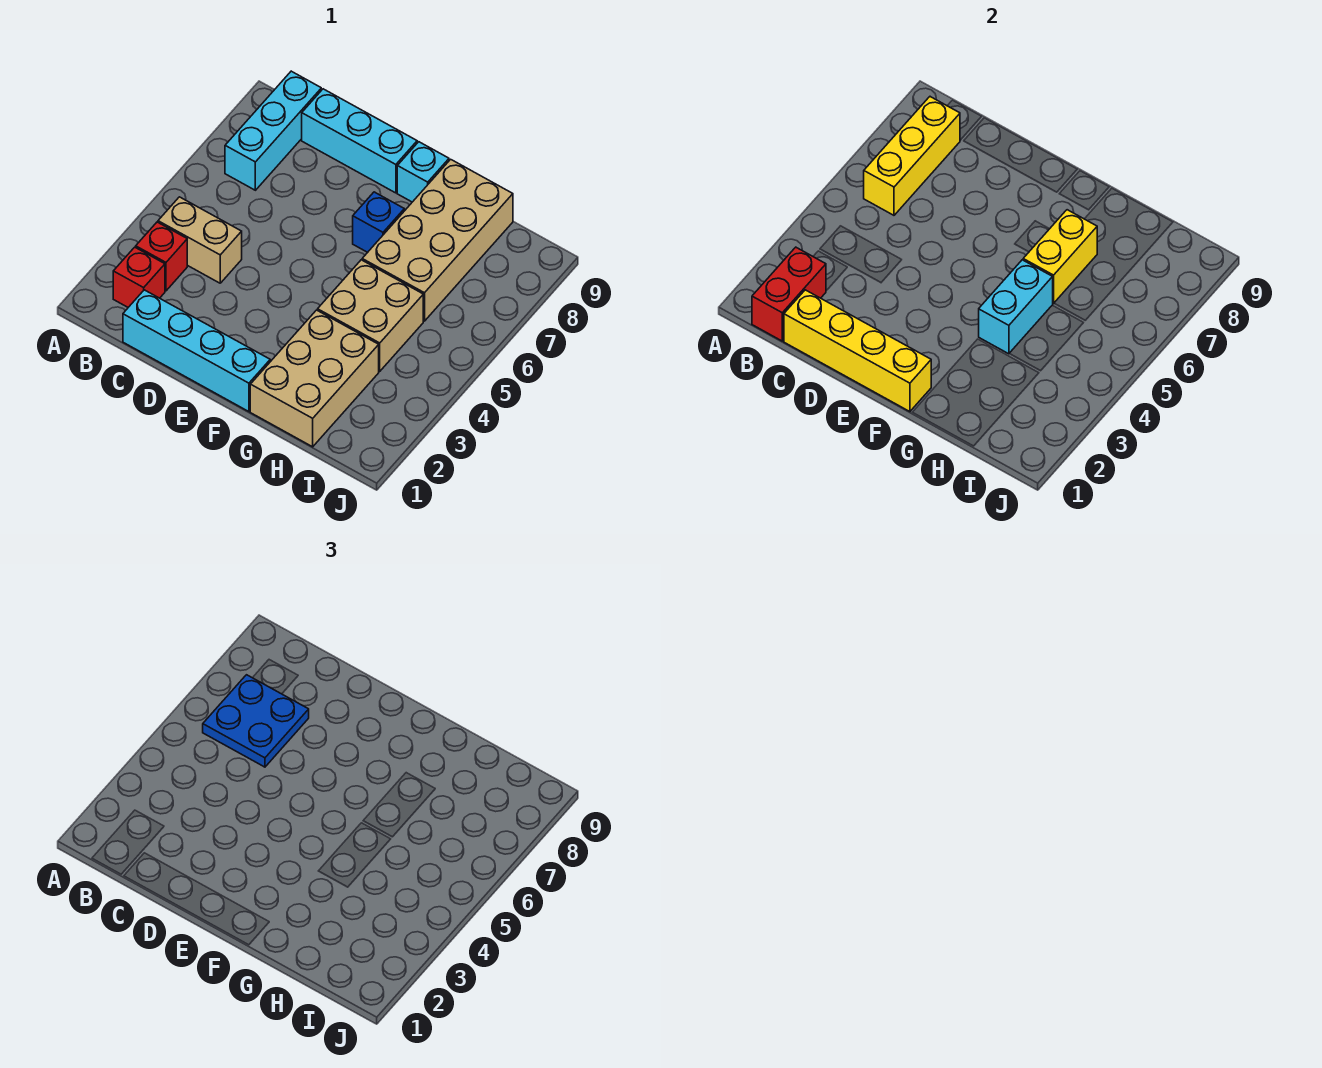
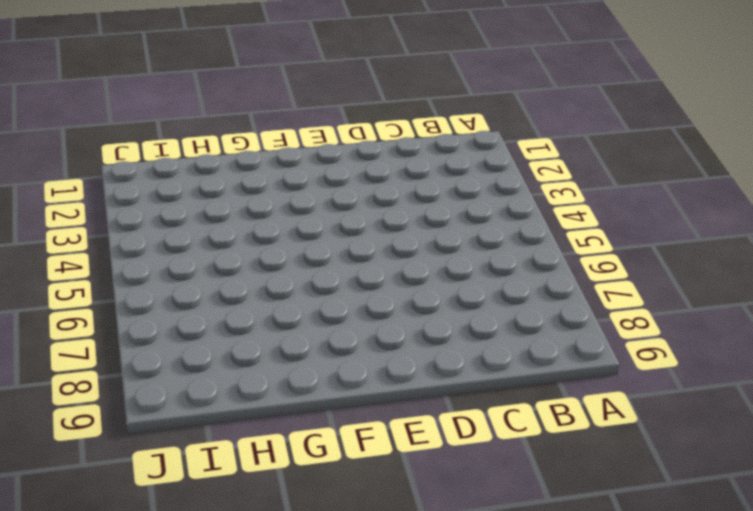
none -> red brick B2 level 1
none -> red brick B3 level 1
none -> tan brick B4:C4 level 1

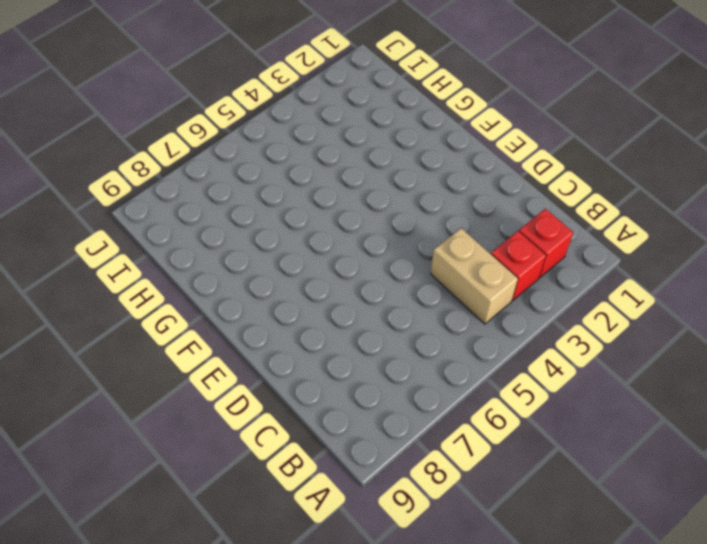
none -> cyan brick B7:B9 level 1
none -> cyan brick C1:F1 level 1
none -> cyan brick C9:E9 level 1

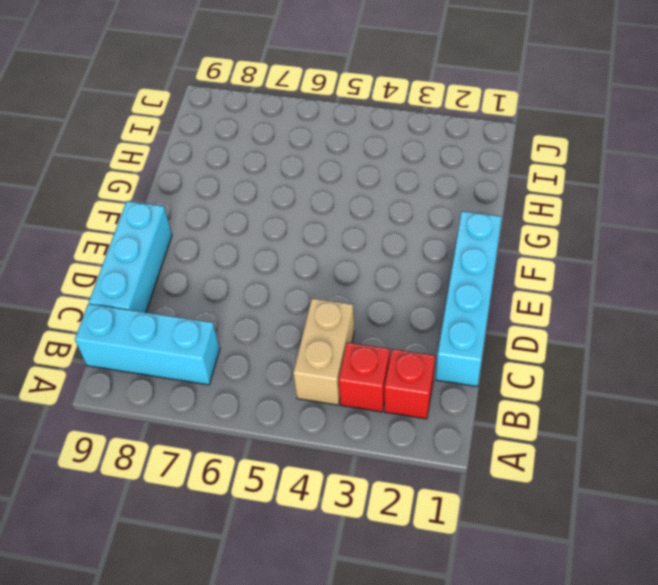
none -> blue brick F7 level 1
none -> cyan brick F9 level 1
none -> tan brick G1:H3 level 1

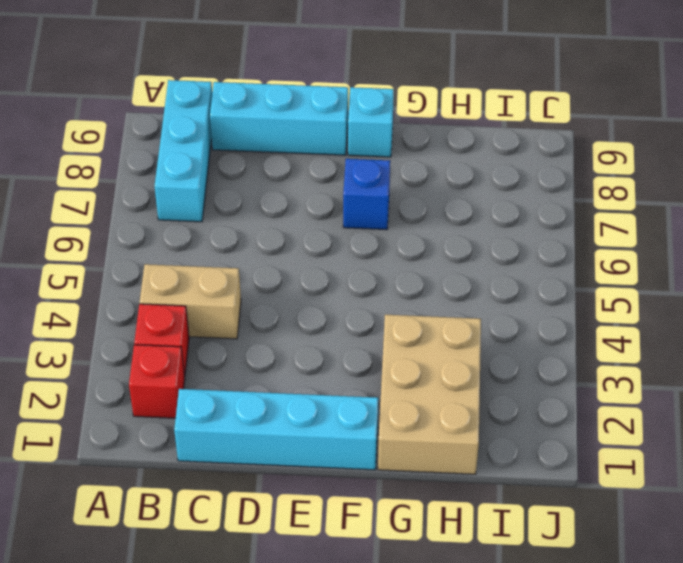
none -> tan brick G4:H5 level 1
none -> tan brick G6:H9 level 1
none -> red brick B1:B2 level 2

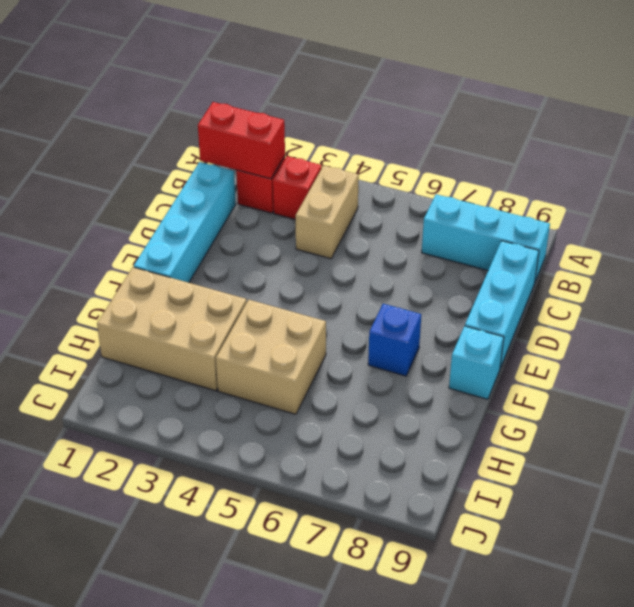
none -> tan brick G6:H9 level 1
none -> yellow brick B6:B8 level 2
none -> yellow brick C1:F1 level 2

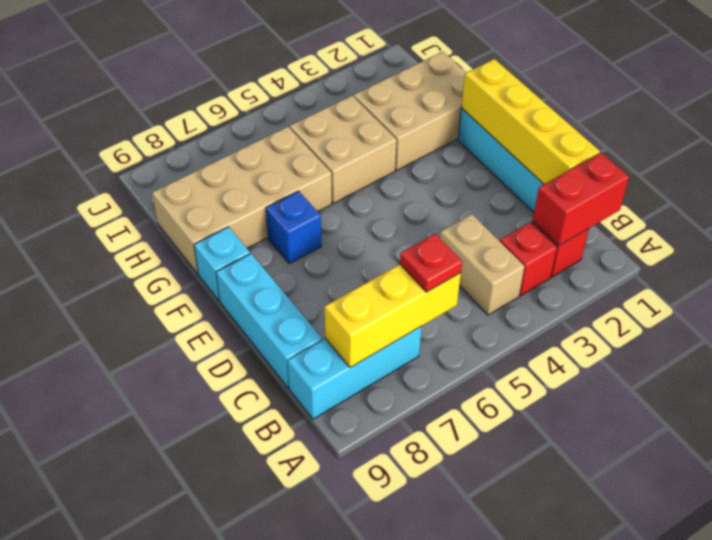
red plate B6 level 3 -> blue plate B6:C7 level 3
none -> cyan brick G4:G5 level 2
none -> yellow brick G6:G7 level 2

